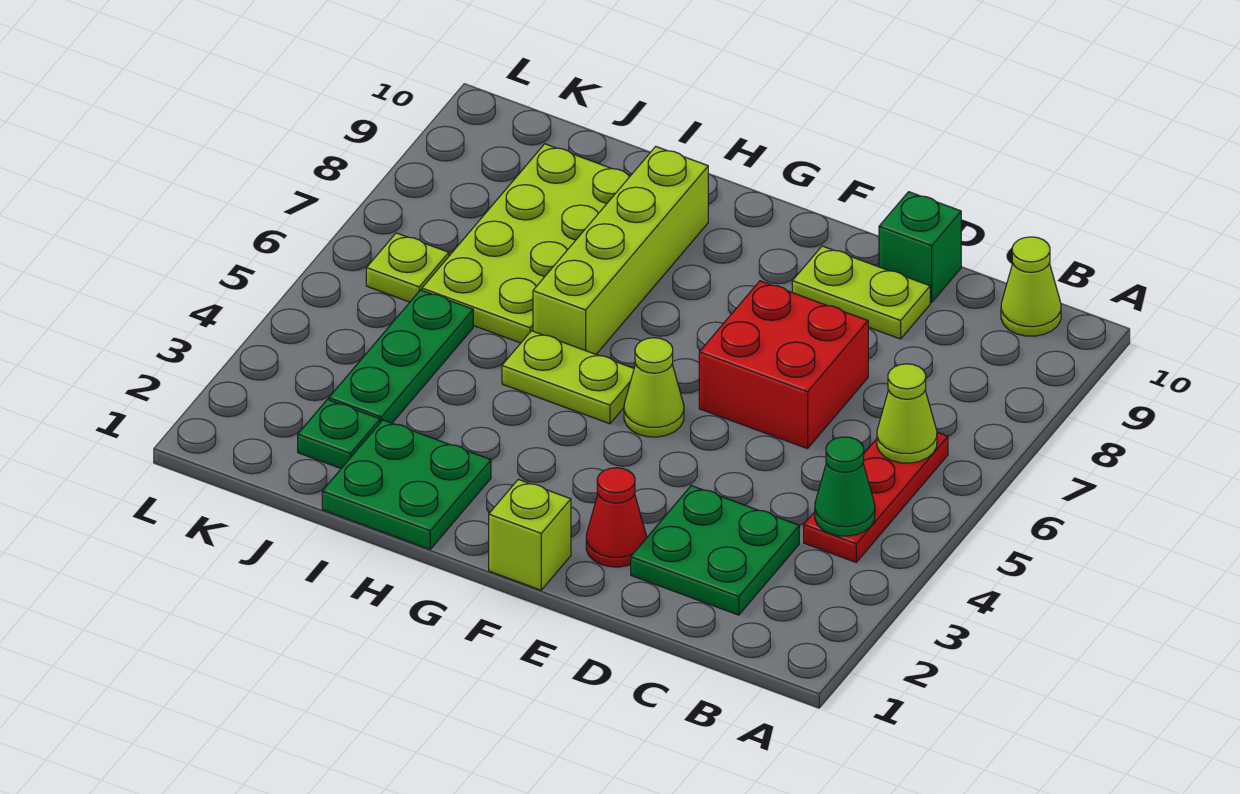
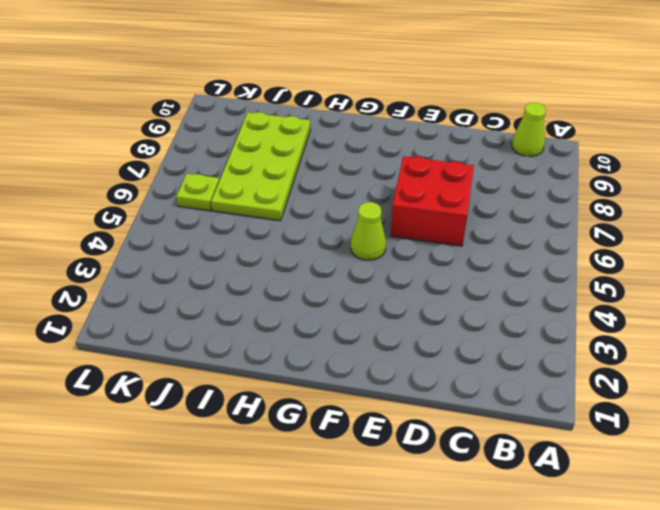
none -> red plate B4:B6 level 1
none -> green plate C2:D3 level 1
none -> lime plate D9:E9 level 1

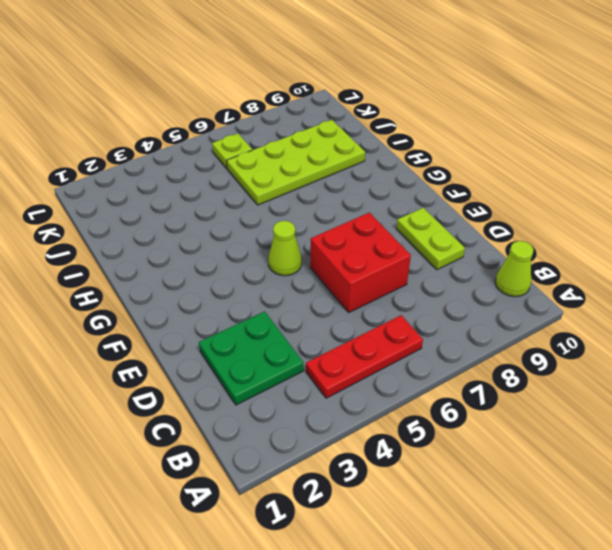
none -> green brick D10 level 1
none -> red cone E2 level 1
none -> lime brick F1 level 1

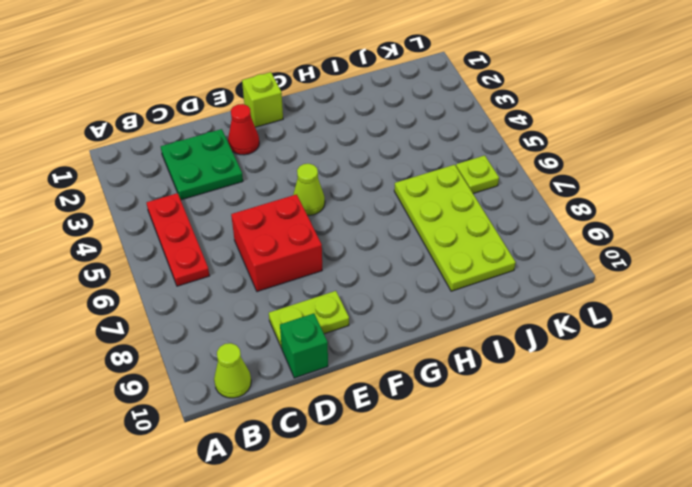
none -> lime plate G5:H5 level 1
none -> green plate H1:I2 level 1
none -> lime brick H6:H9 level 1

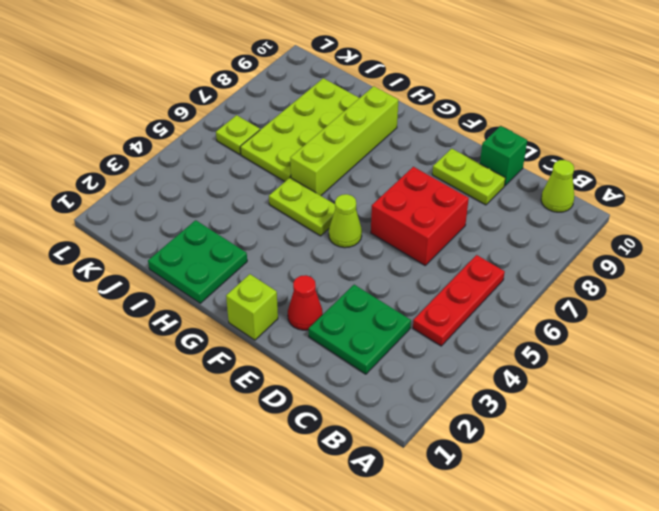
none -> green plate J2 level 1
none -> green plate J3:J5 level 1
none -> green cone B4 level 2

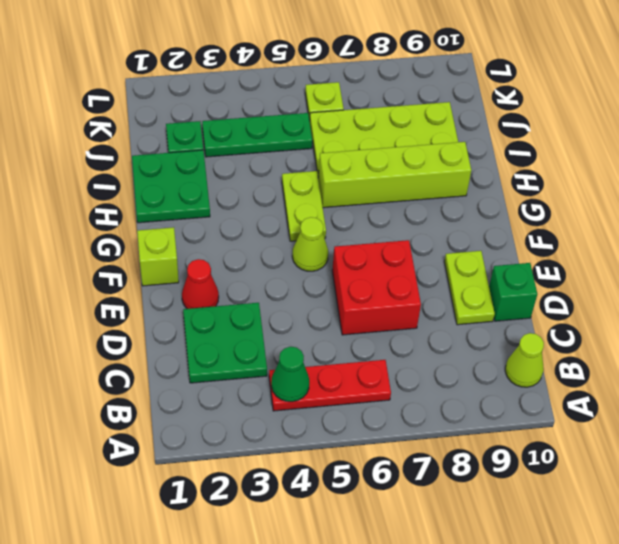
none -> lime cone B6 level 2

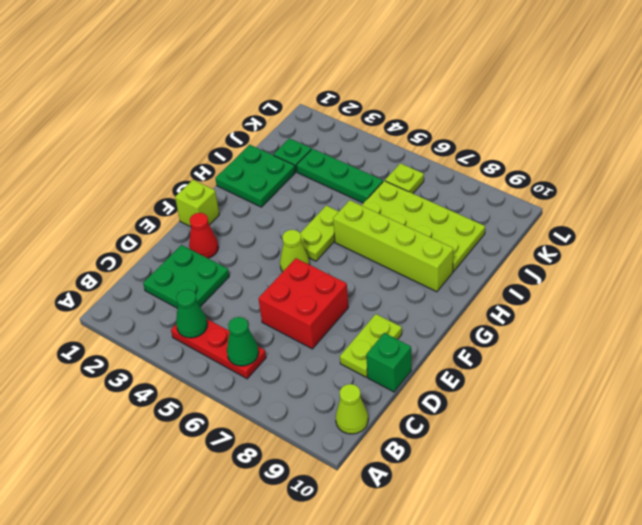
green cone B6 level 2 -> lime cone B6 level 2

